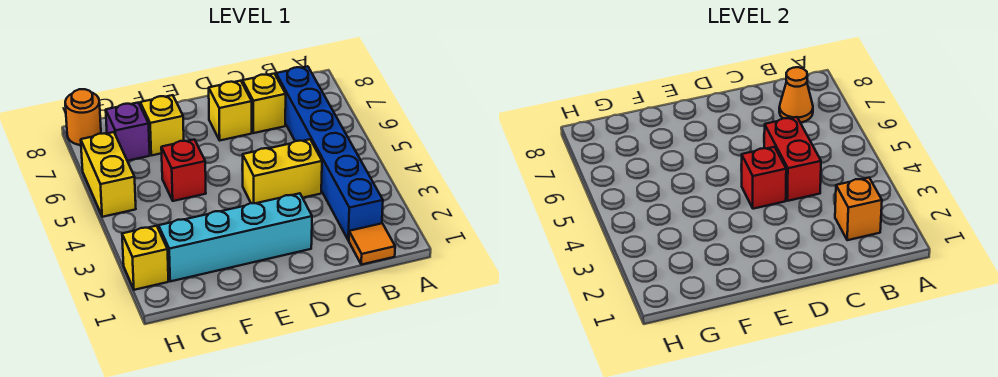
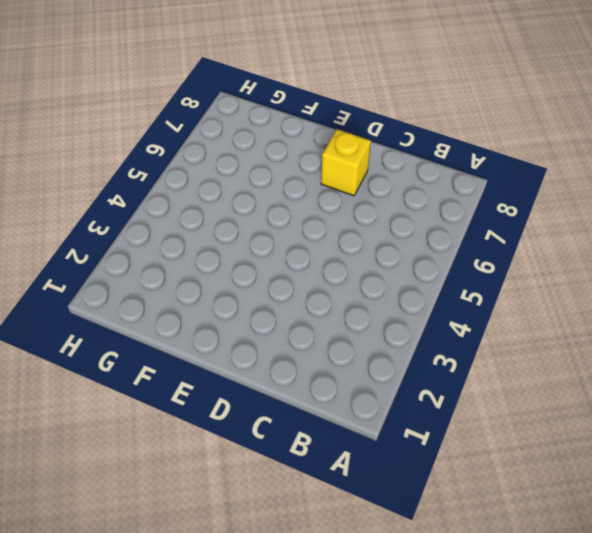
none -> orange tile B1 level 1
none -> blue brick B2:B7 level 1
none -> yellow brick C4:D4 level 1

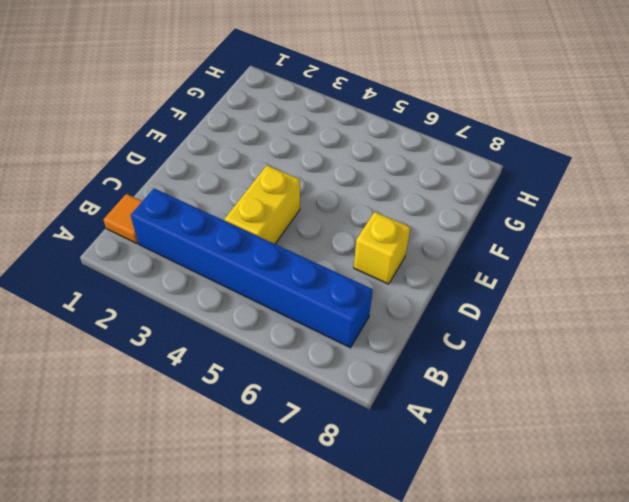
none -> yellow brick C7 level 1
none -> cyan brick D2:G2 level 1
none -> red brick F5 level 1

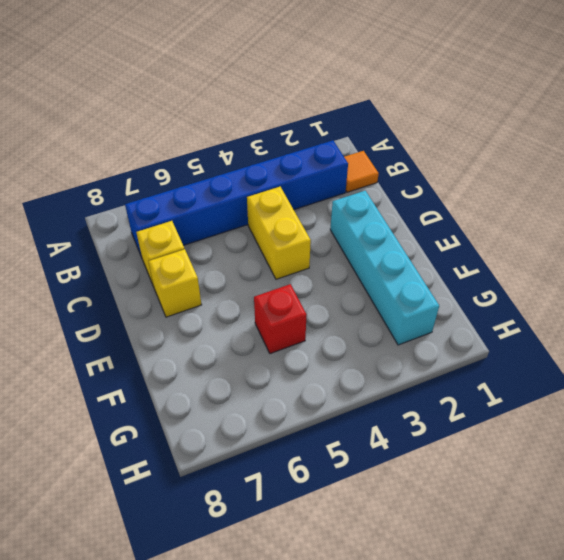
none -> yellow brick F7 level 1
none -> purple brick G7 level 1
none -> yellow brick H2 level 1

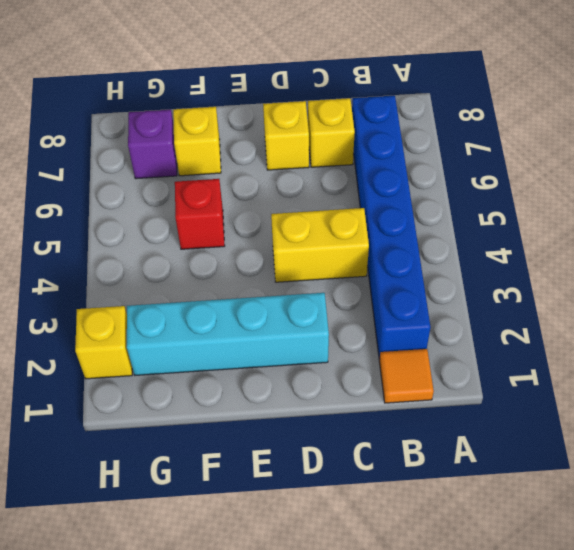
none -> yellow brick H5:H6 level 1
none -> orange round brick H8 level 1
none -> orange brick B2 level 2

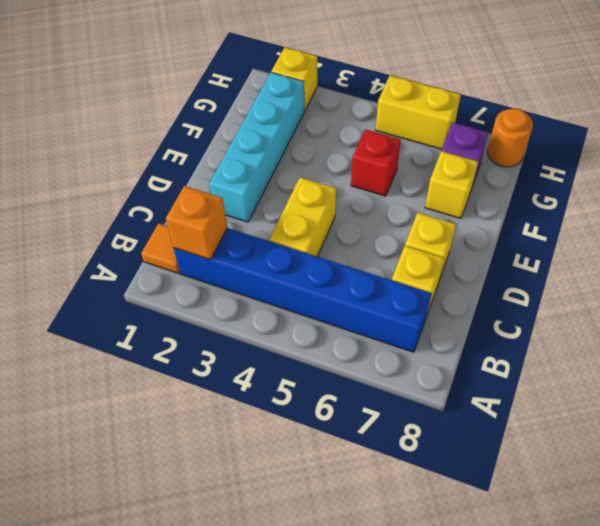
none -> orange cone B7 level 2
none -> red brick C4:C5 level 2
none -> red brick D4 level 2

